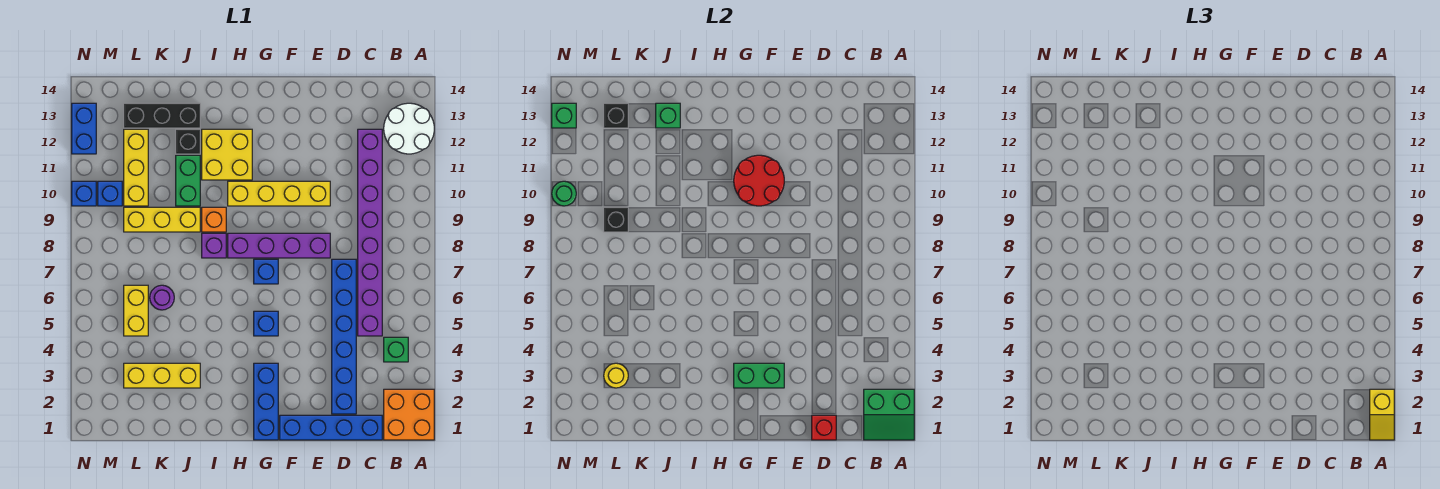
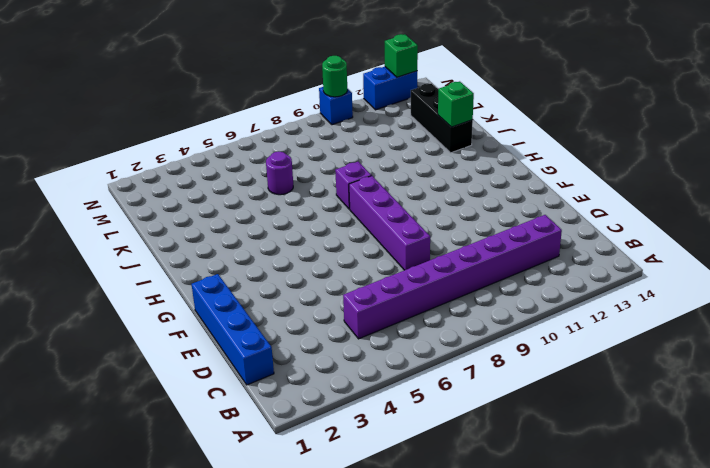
none -> orange brick A1:B2 level 1
none -> white round brick A12:B13 level 1
none -> green brick B4 level 1
none -> blue brick D2:D7 level 1

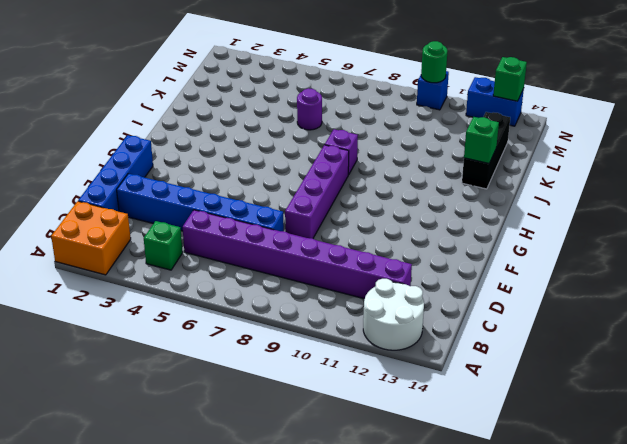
none -> yellow brick E10:H10 level 1
none -> blue brick G1:G3 level 1
none -> blue brick G5 level 1
none -> blue brick G7 level 1

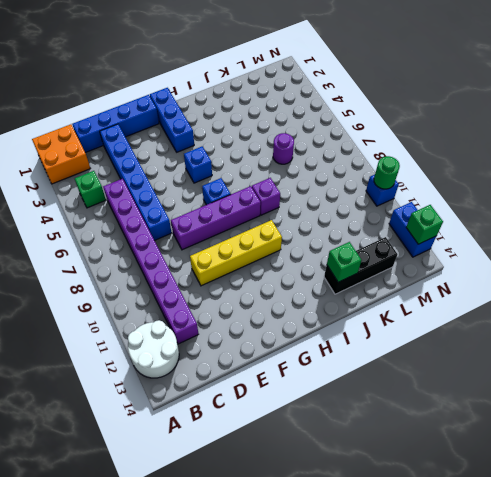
none -> yellow brick H11:I12 level 1
none -> orange brick I9 level 1
none -> yellow brick J3:L3 level 1
none -> yellow brick J9:L9 level 1

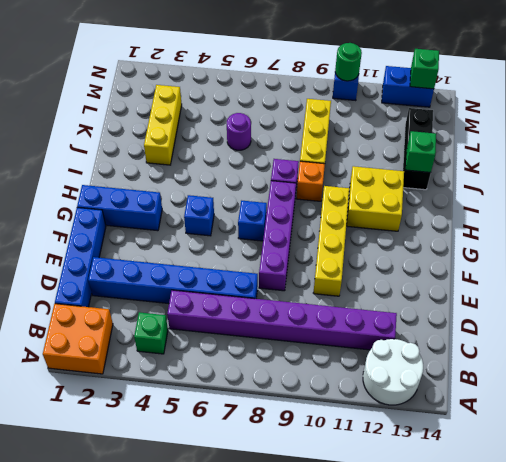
none -> green brick J10:J11 level 1
none -> black brick J12 level 1
none -> yellow brick L5:L6 level 1
none -> yellow brick L10:L12 level 1

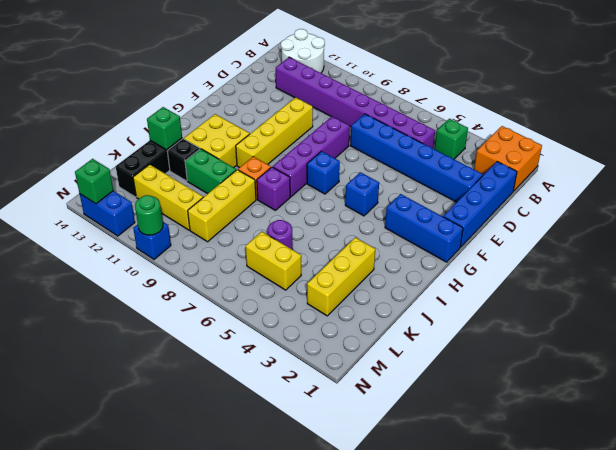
none -> blue brick M10 level 1
none -> green slope A1:B2 level 2 top 2
none -> red brick D1 level 2
none -> green brick F3:G3 level 2

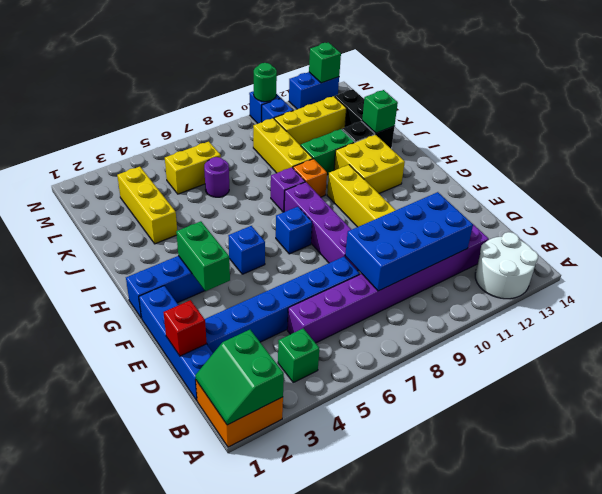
blue brick C8:D11 level 2 -> none
none -> red round brick F10:G11 level 2
none -> yellow round brick L3 level 2
none -> black brick L9 level 2
none -> black brick L13 level 2

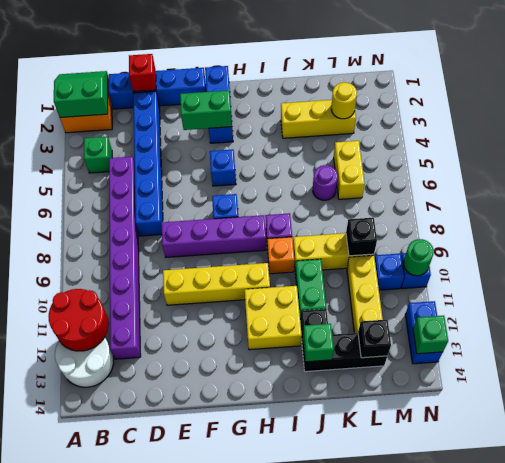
red round brick A11:B12 level 2 -> red round brick F10:G11 level 2
none -> yellow slope A1:A2 level 3 top 2

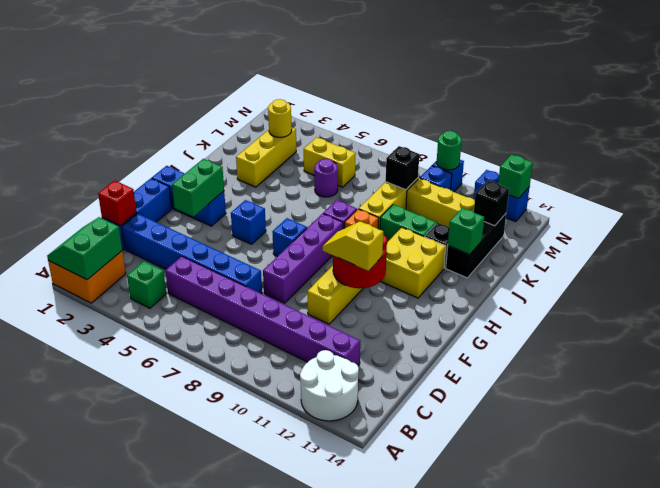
yellow slope F10:F11 level 3 top 11 -> yellow slope A1:A2 level 3 top 2

